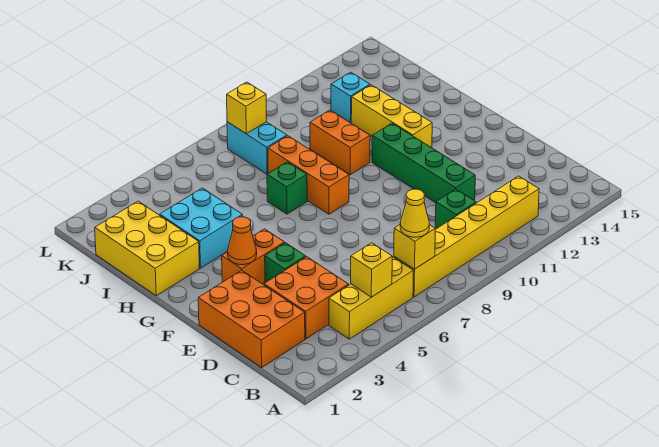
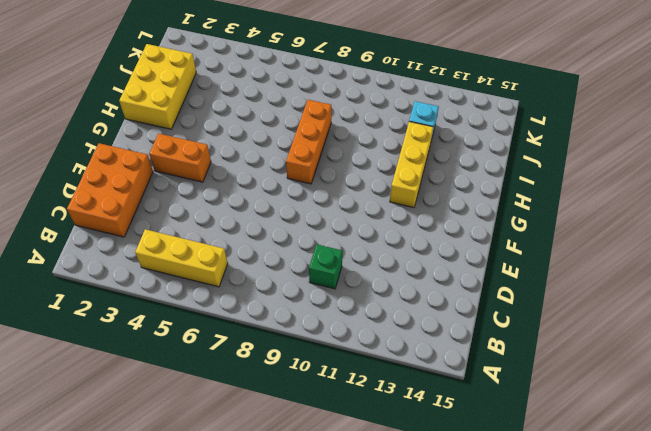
none -> yellow brick B7:B12 level 1
none -> orange brick C3:D4 level 1
none -> green brick D11:G11 level 1

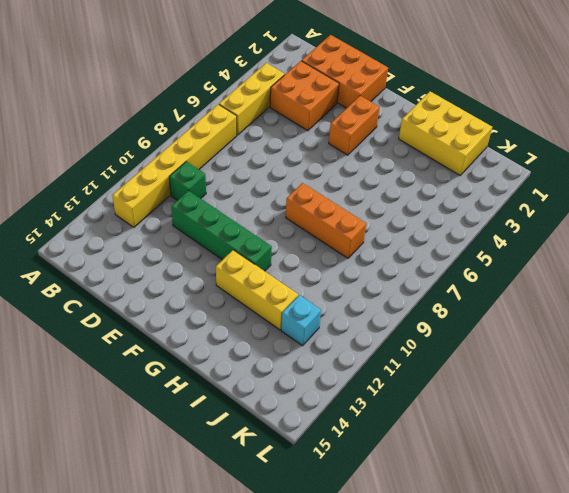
none -> green brick E4 level 1
none -> cyan brick H3:I4 level 1
none -> green brick H7 level 1

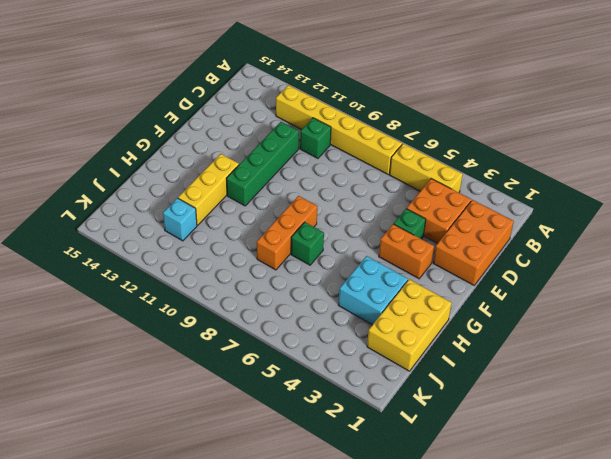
none -> orange brick H10:I10 level 1
none -> cyan brick J8:K8 level 1
none -> yellow brick B5 level 2

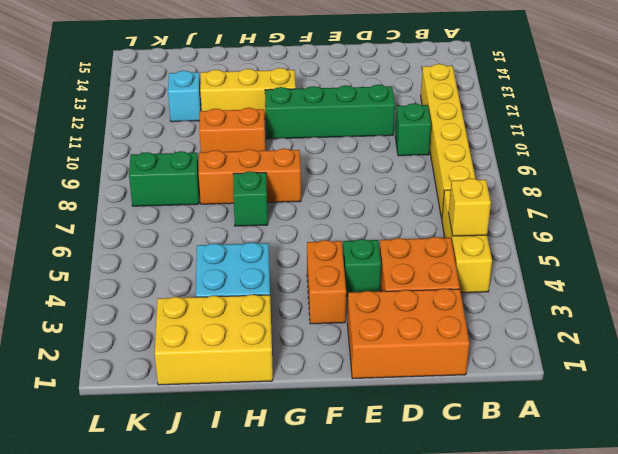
green brick J8:K8 level 1 -> cyan brick J8:K8 level 1
none -> yellow brick B7 level 2
none -> orange cone F3 level 2
none -> yellow brick K8 level 2

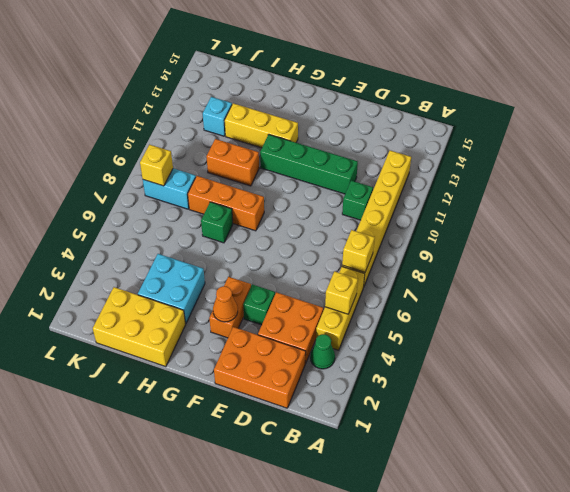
green cone B3 level 1 -> none
none -> yellow cone B7 level 3

